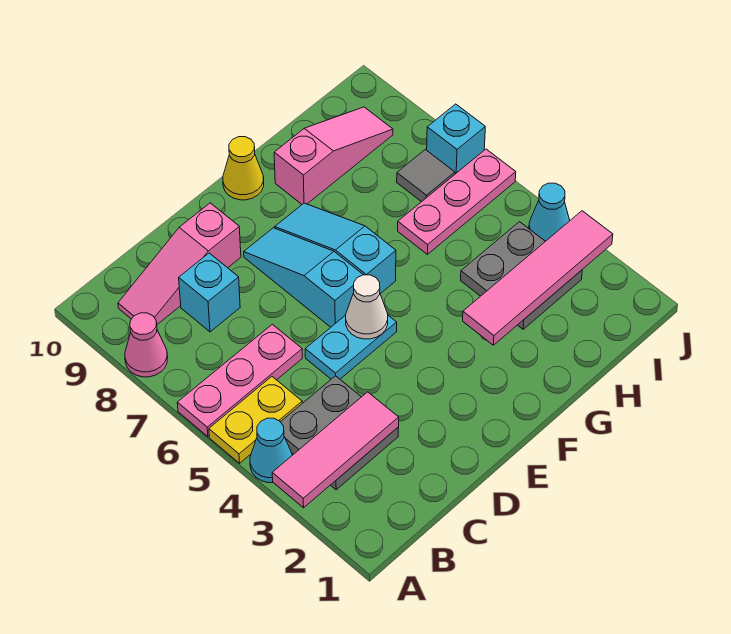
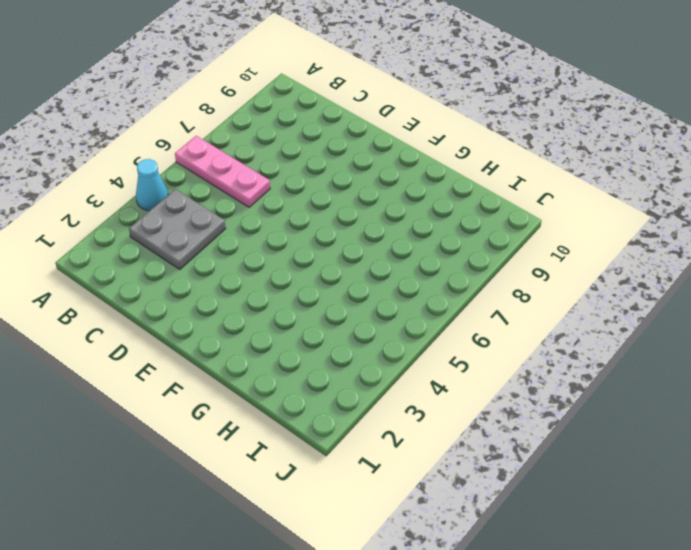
none -> yellow plate A5:B5 level 1
none -> pink cone A8 level 1
none -> pink slope B9:D9 level 1 top D

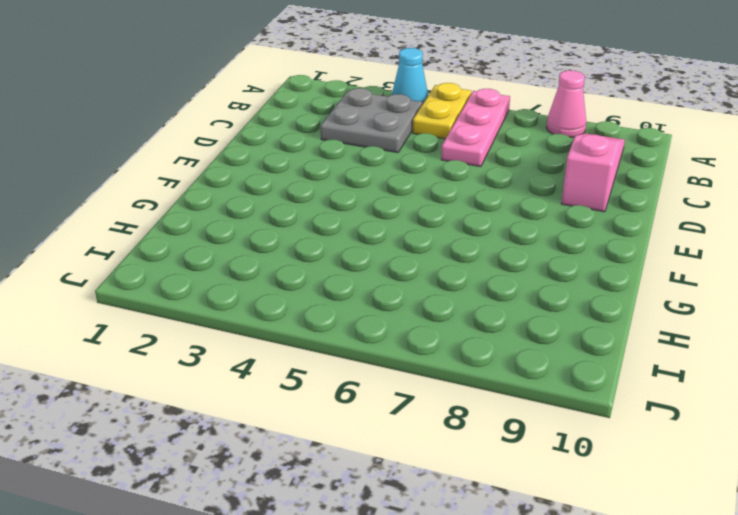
none -> cyan brick C8 level 1
none -> cyan plate D5:E5 level 1
none -> cyan slope E6:E8 level 1 top 6

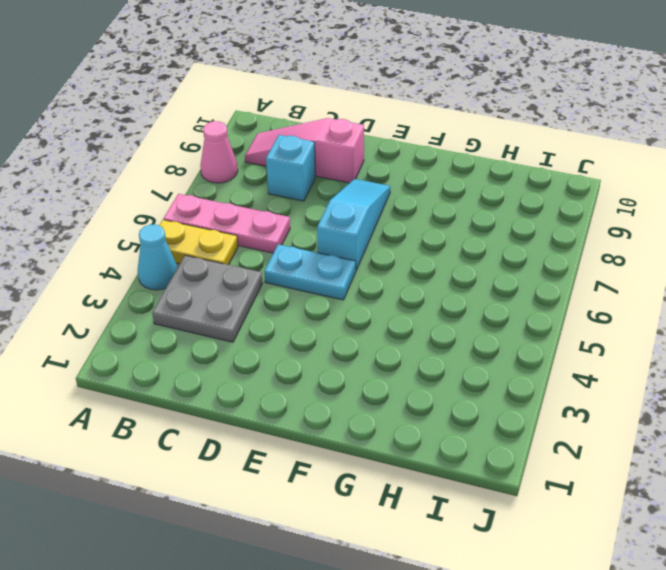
none -> cyan slope F6:F8 level 1 top 6
none -> yellow cone F10 level 1
none -> pink slope G9:I9 level 1 top G

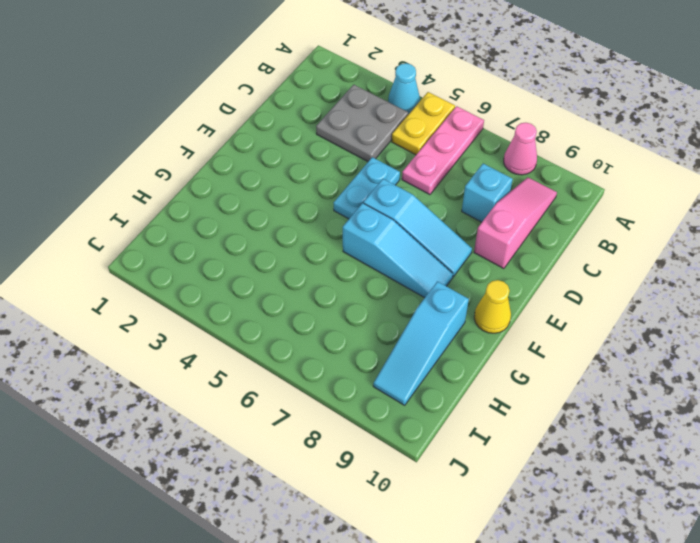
cyan slope G9:I9 level 1 top G -> pink slope G9:I9 level 1 top G
none -> grey plate H3:I4 level 1
none -> pink plate H6:J6 level 1
none -> grey tile I7 level 1

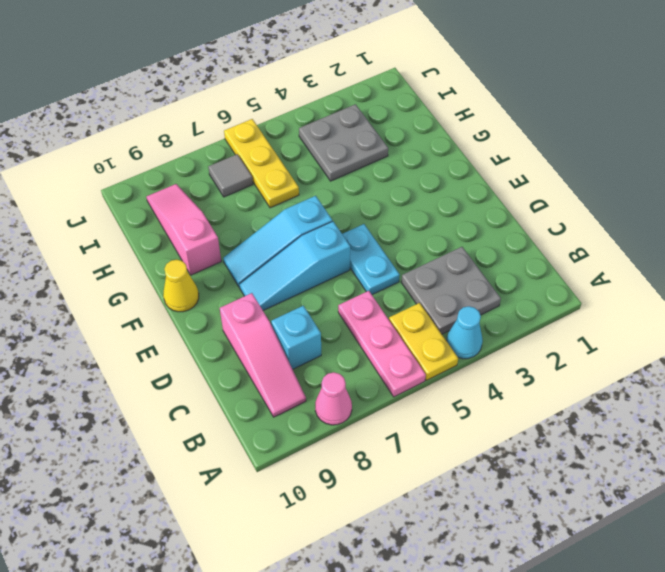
yellow plate H6:J6 level 1 -> pink plate H6:J6 level 1
none -> cyan cone J4 level 1
none -> cyan brick J7 level 1
none -> pink tile A3:C3 level 2

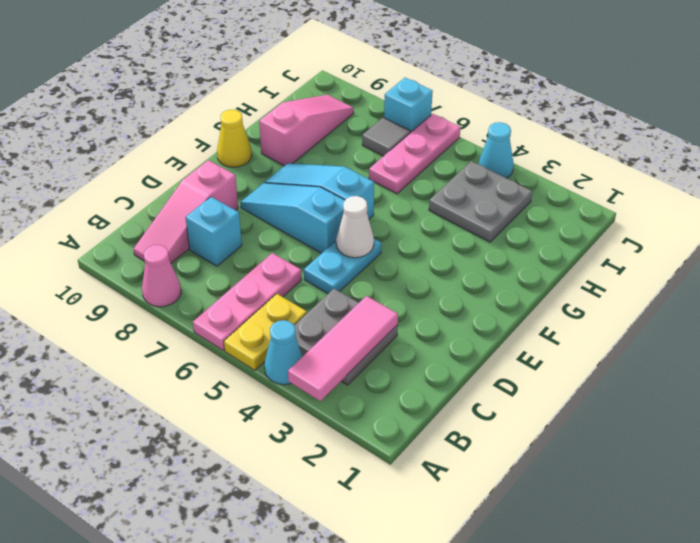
none -> pink tile G3:J3 level 2

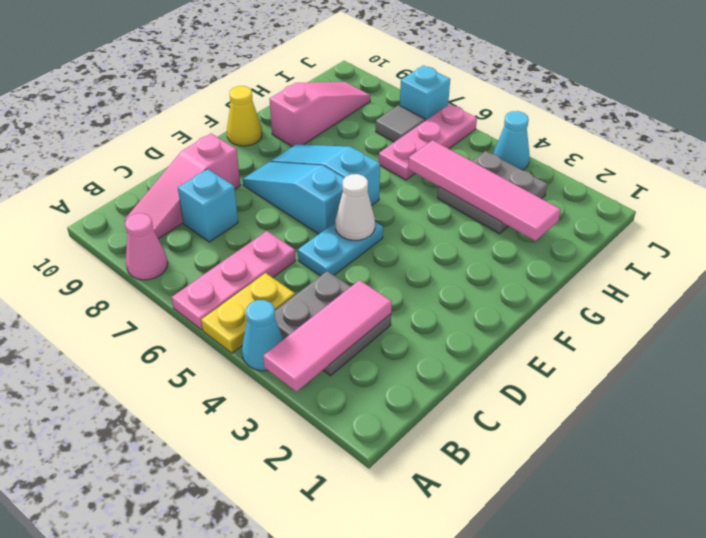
pink tile H2:H5 level 2 -> pink tile G3:J3 level 2

